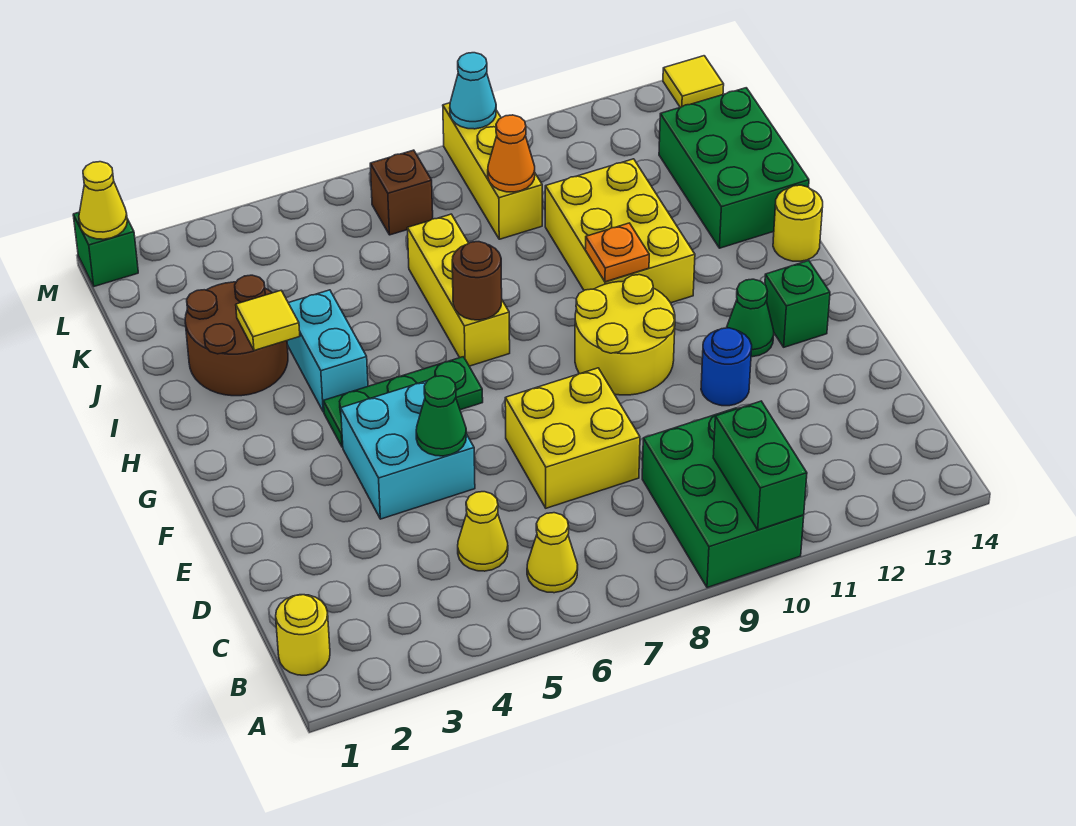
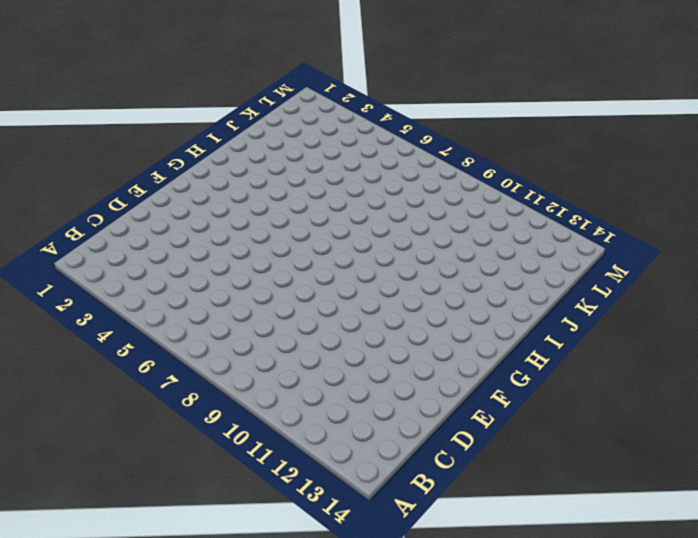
none -> green brick A9:C10 level 1
none -> yellow round brick B1 level 1
none -> yellow cone B6 level 1

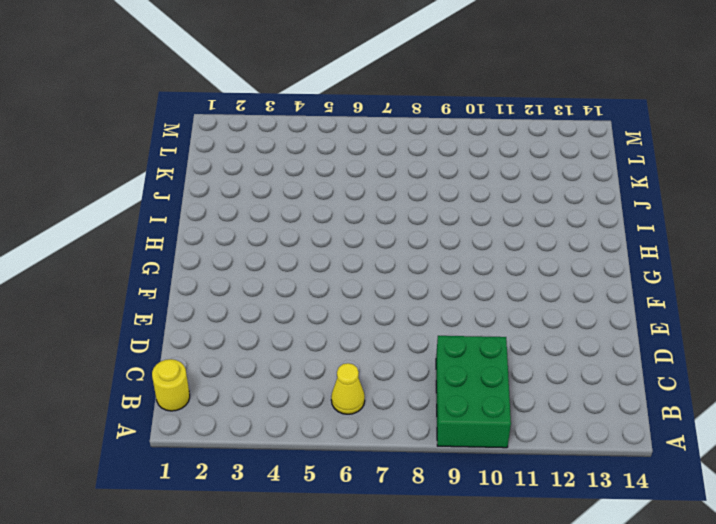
none -> yellow cone C5 level 1
none -> yellow brick D7:E8 level 1
none -> cyan brick E4:F5 level 1

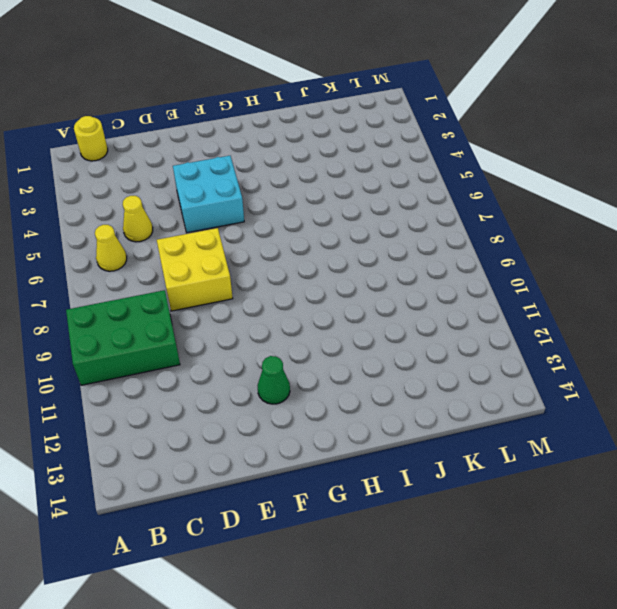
none -> blue round brick E11 level 1
none -> yellow round brick F9:G10 level 1
none -> green brick F13 level 1

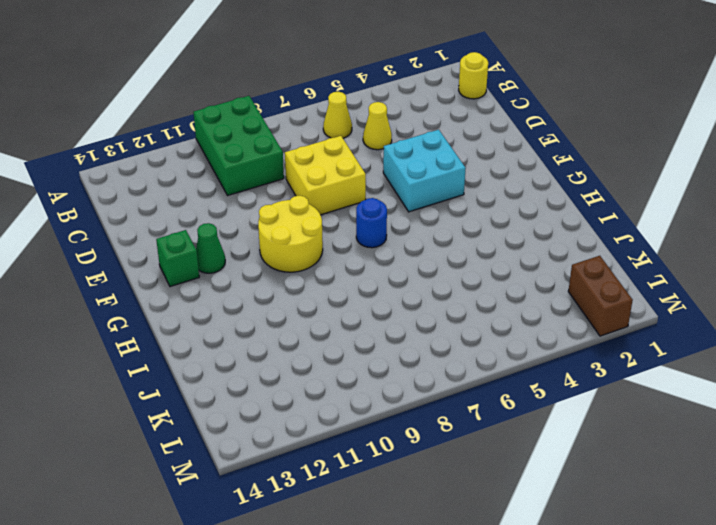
blue round brick G7 level 1 -> blue round brick E11 level 1
brown brick L2:M2 level 1 -> none
none -> green plate G4:G6 level 1
none -> cyan brick H4:I4 level 1
none -> yellow brick H7:J7 level 1

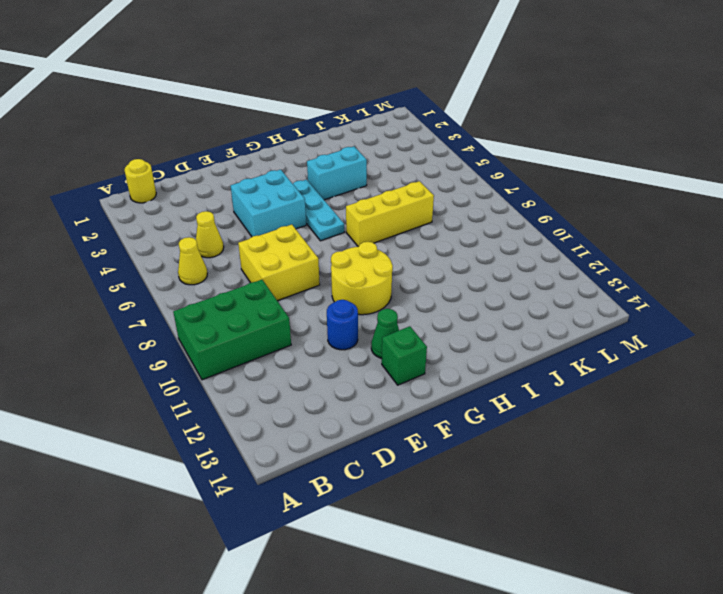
cyan plate G4:G6 level 1 -> green plate G4:G6 level 1
none -> yellow brick H10:J11 level 1
none -> yellow round brick H14 level 1
none -> brown round brick I2:J3 level 1

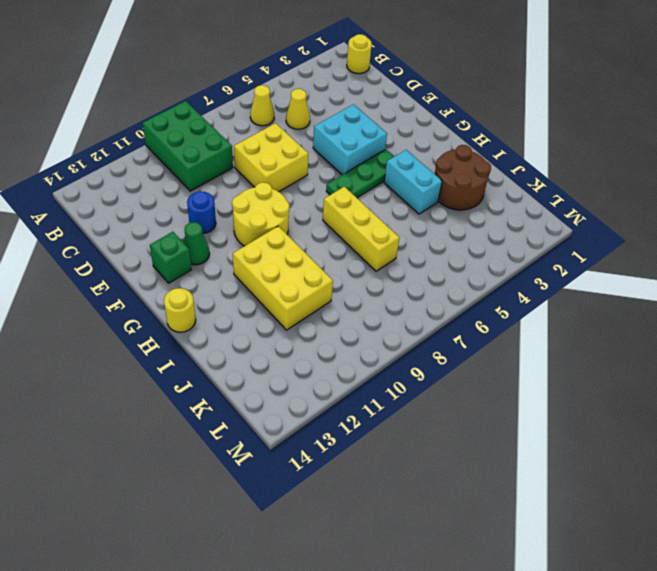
none -> green brick I13:K14 level 1
none -> yellow brick K9:M9 level 1
none -> brown brick L7 level 1

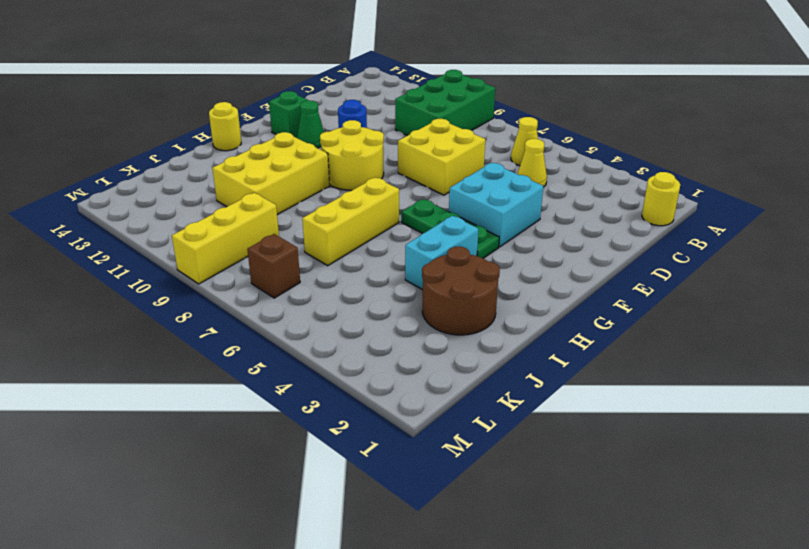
none -> green brick I13:K14 level 1
none -> green brick M1 level 1
none -> yellow tile M14 level 1

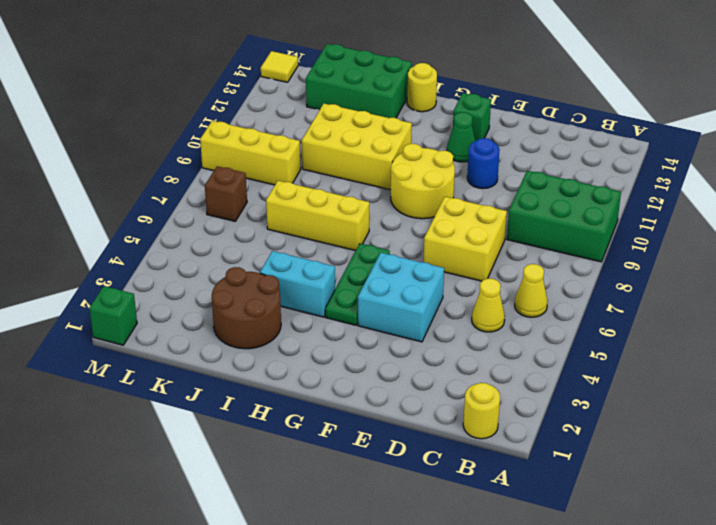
none -> green brick A10:B10 level 2
none -> green cone E5 level 2
none -> brown round brick H7 level 2

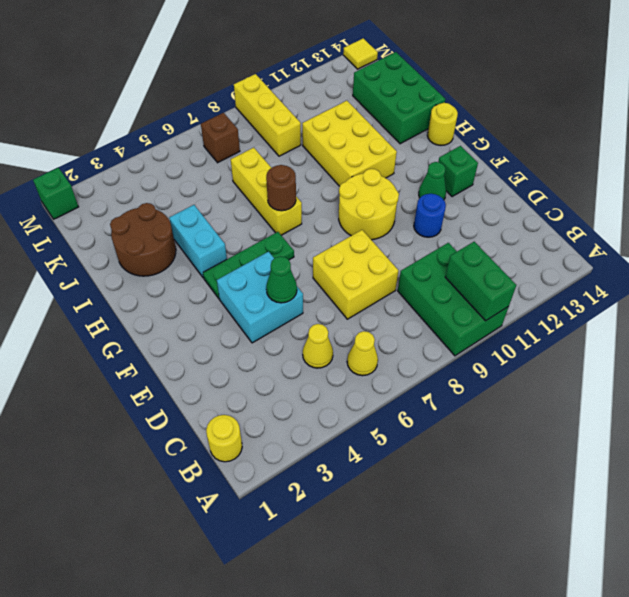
none -> orange plate H10 level 2
none -> yellow tile I3 level 2
none -> orange cone K9 level 2

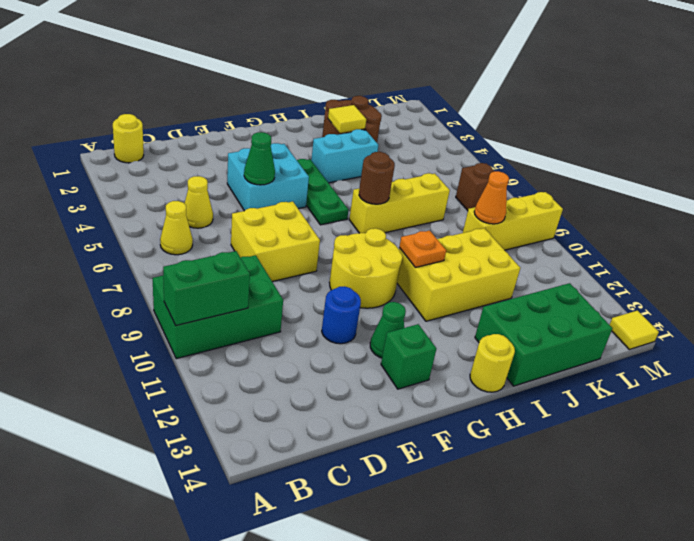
none -> green brick M1 level 1
none -> yellow cone M1 level 2
none -> cyan cone M9 level 2

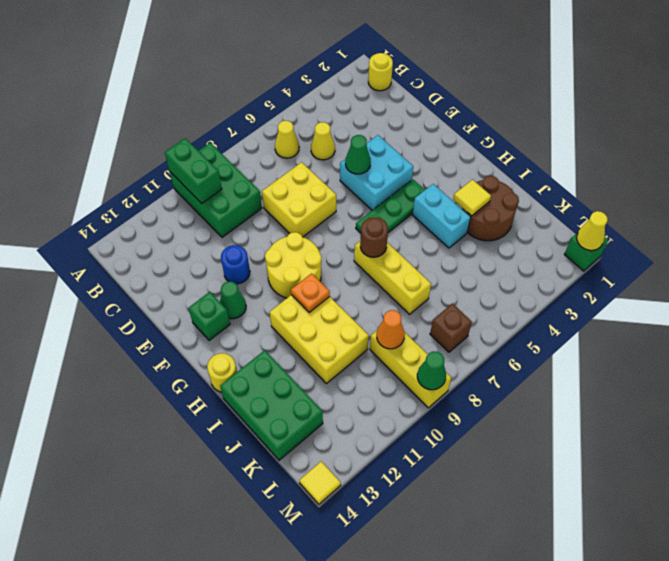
green cone M9 level 2 -> cyan cone M9 level 2

